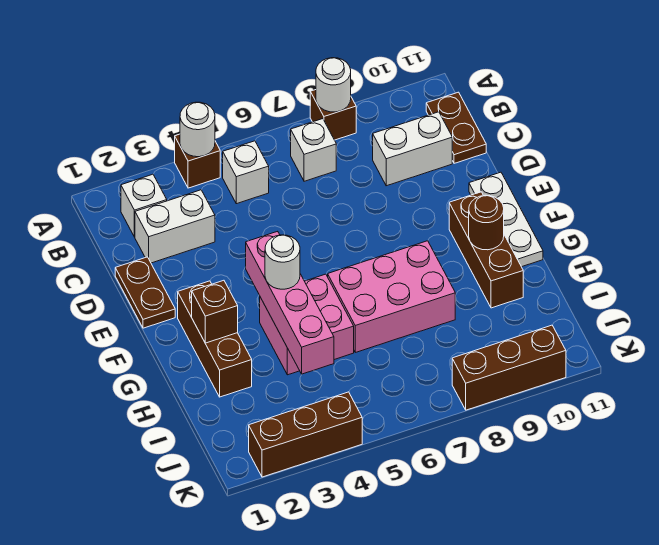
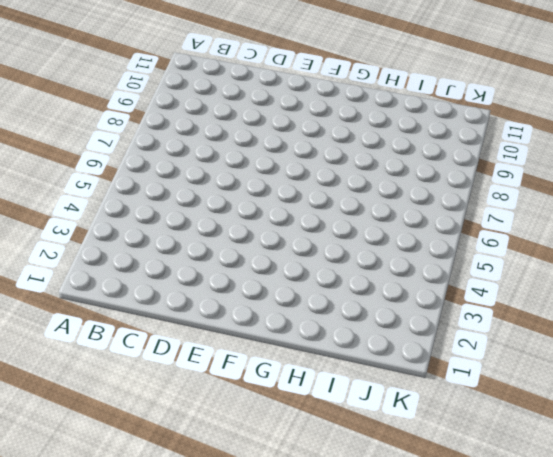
none -> brown brick A4 level 1
none -> brown brick A8 level 1
none -> white brick B2 level 1

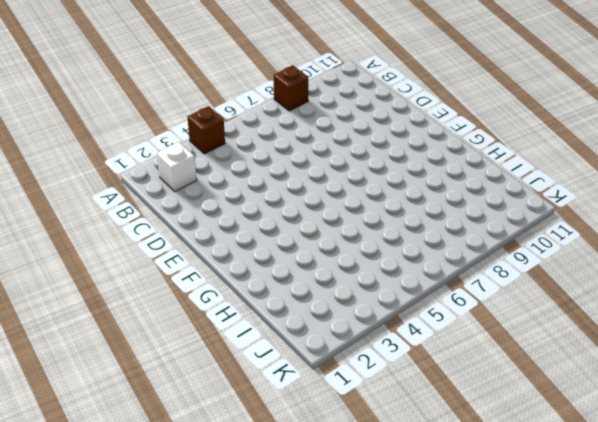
none -> white brick B5 level 1
none -> white brick B7 level 1
none -> brown plate B11:C11 level 1

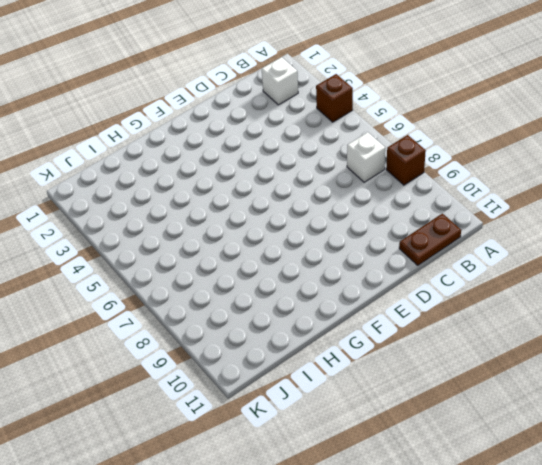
none -> white brick B5 level 1
none -> white brick C2:C3 level 1
none -> white brick C9:C10 level 1

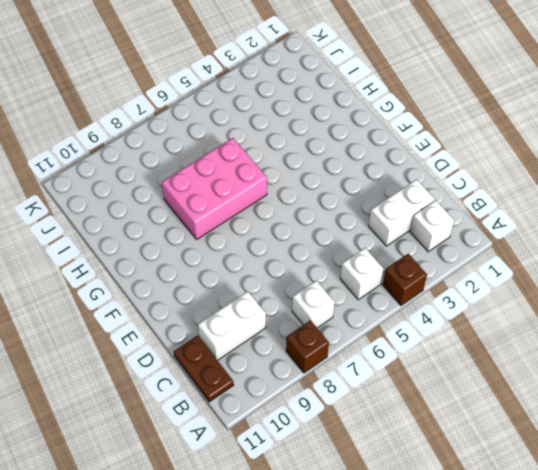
none -> brown plate D1:E1 level 1
none -> white plate E11:G11 level 1
none -> brown brick F2:H2 level 1

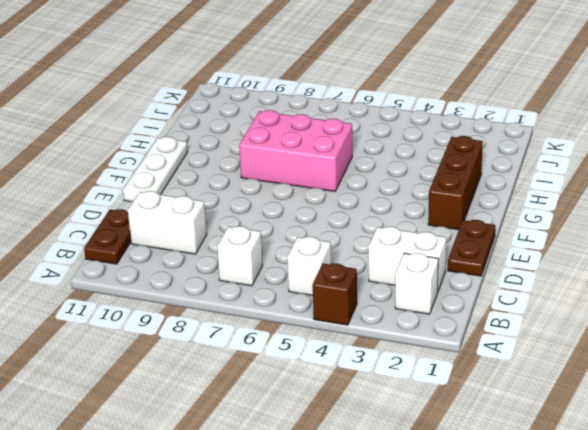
none -> brown brick A8 level 1
none -> brown brick F10:H10 level 1
none -> pink brick G4:H5 level 1

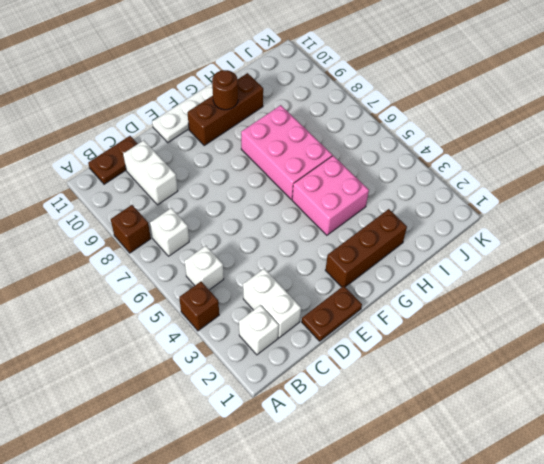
none -> brown brick K2:K4 level 1
none -> brown brick K8:K10 level 1
none -> white round brick A4 level 2

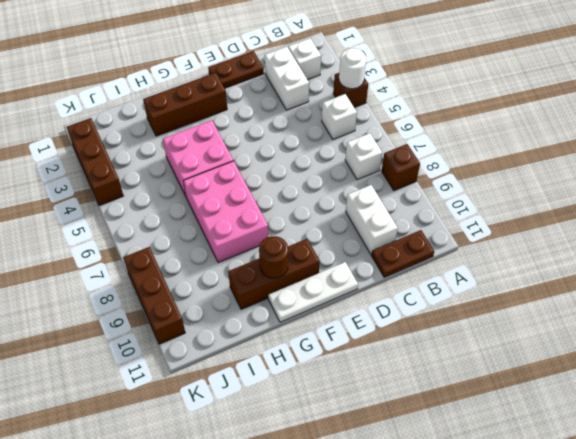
none -> white round brick A8 level 2
none -> pink brick F4:I4 level 2
none -> brown brick G2 level 2

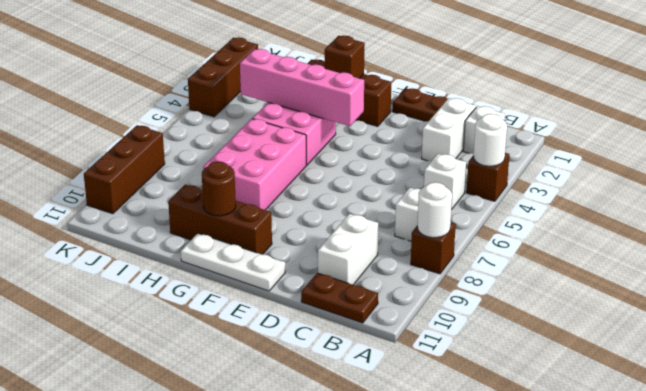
none -> white round brick G4 level 3

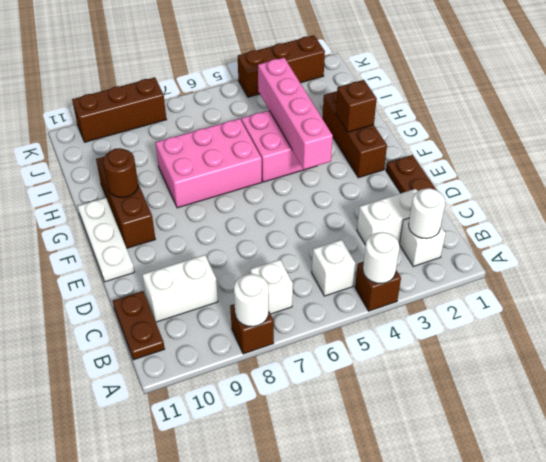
white round brick B2 level 2 -> white round brick G4 level 3

